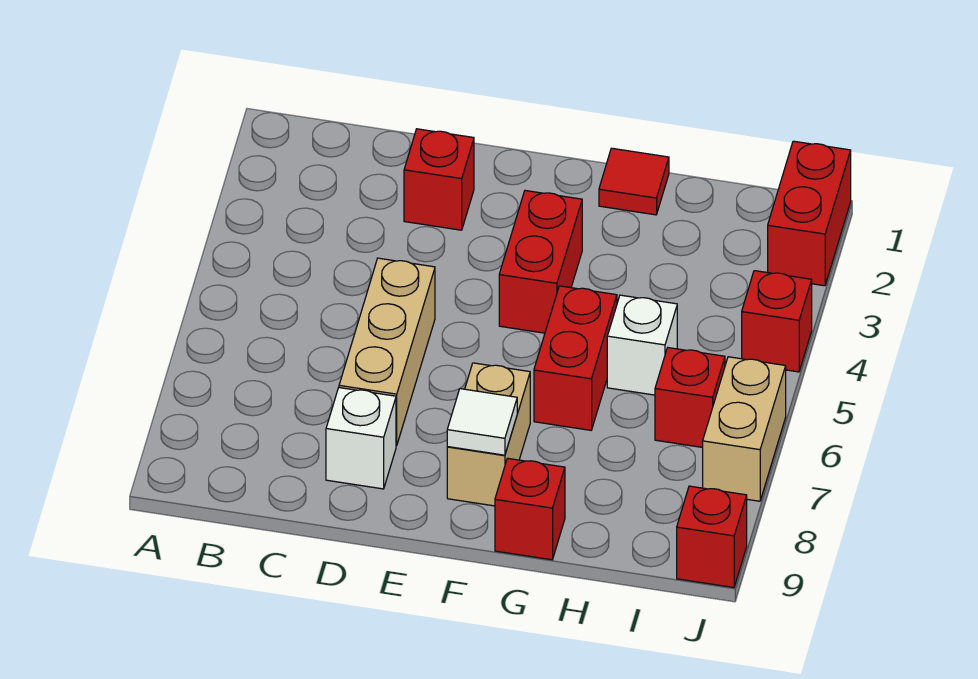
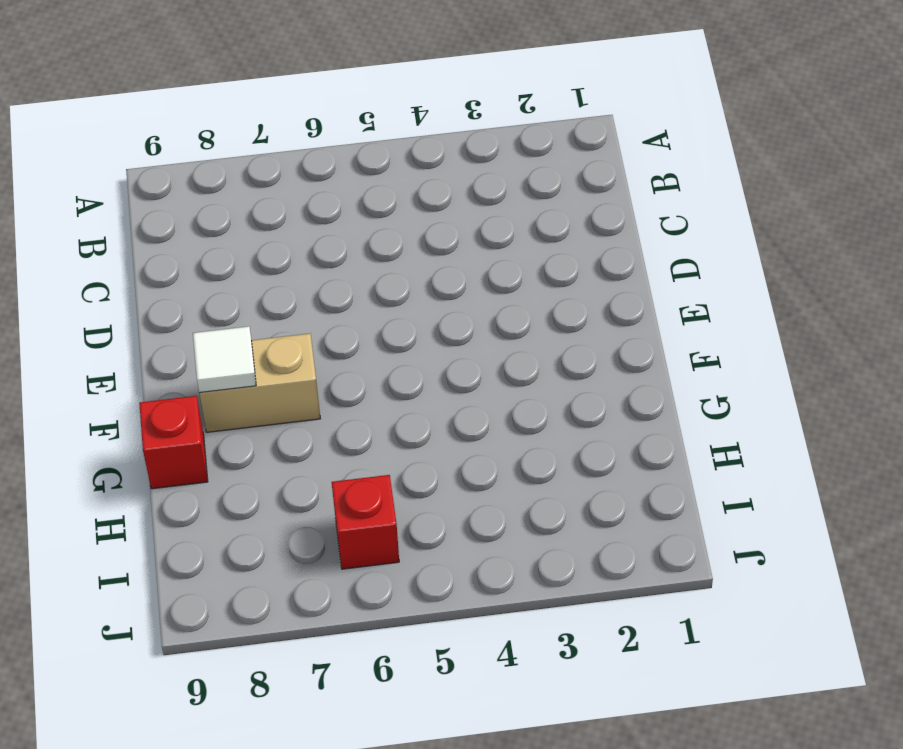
none -> red brick D2 level 1
none -> tan brick D5:D7 level 1
none -> white brick D8 level 1

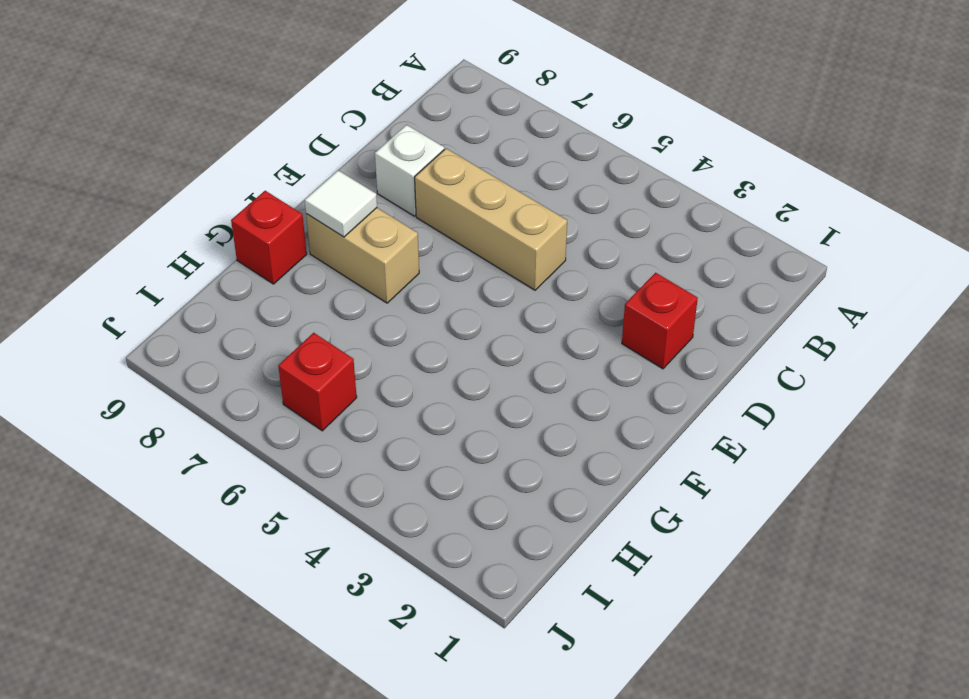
none -> red brick F3:F4 level 1
none -> red tile G1 level 1
none -> red brick G5:G6 level 1

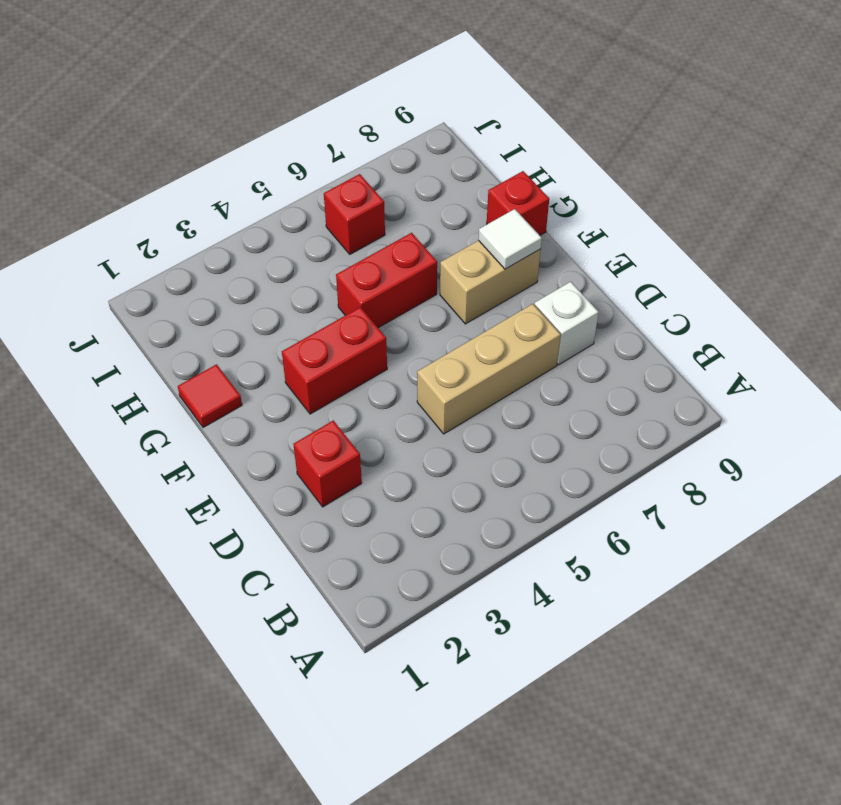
none -> white brick H5 level 1
none -> red brick J1:J2 level 1
none -> red brick J4 level 1

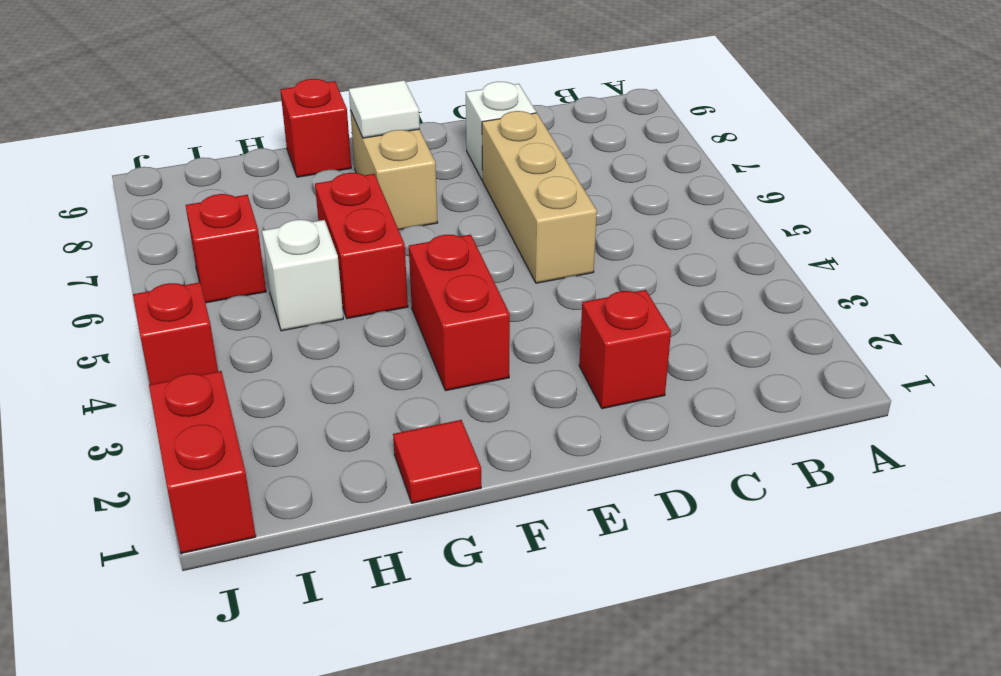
none -> tan brick J6:J7 level 1
none -> red brick J9 level 1

